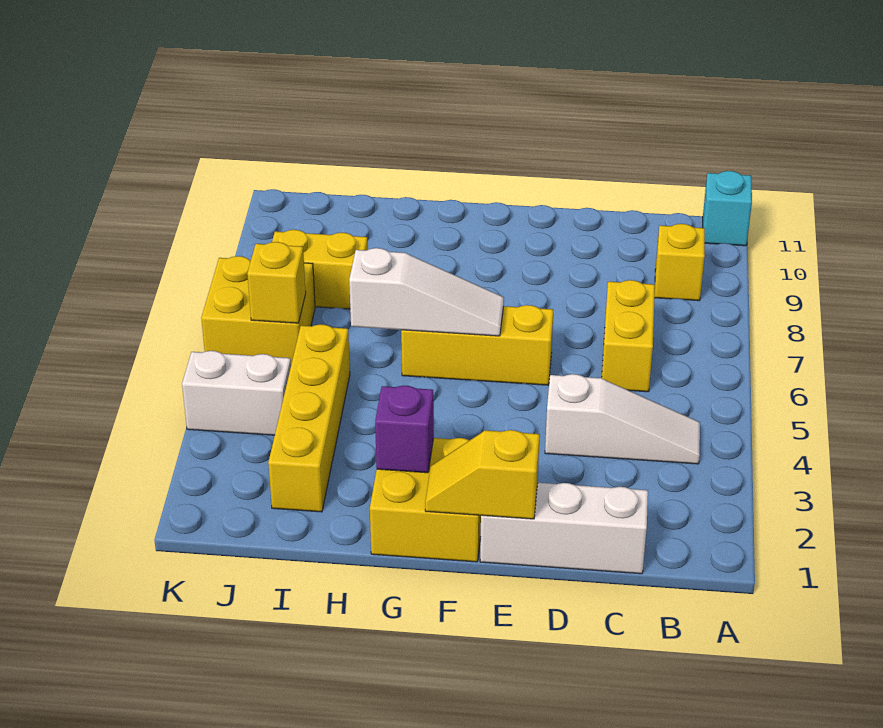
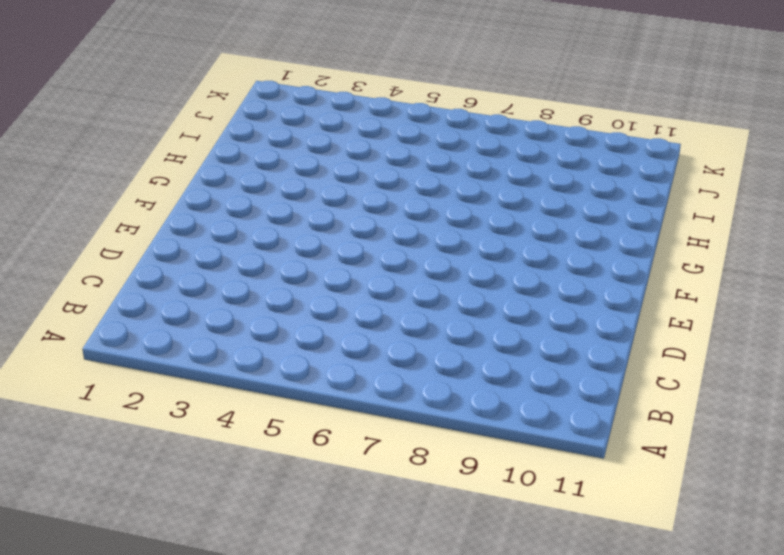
none -> cyan brick A11 level 1
none -> white slope B4:D4 level 1 top D
none -> yellow brick B9 level 1

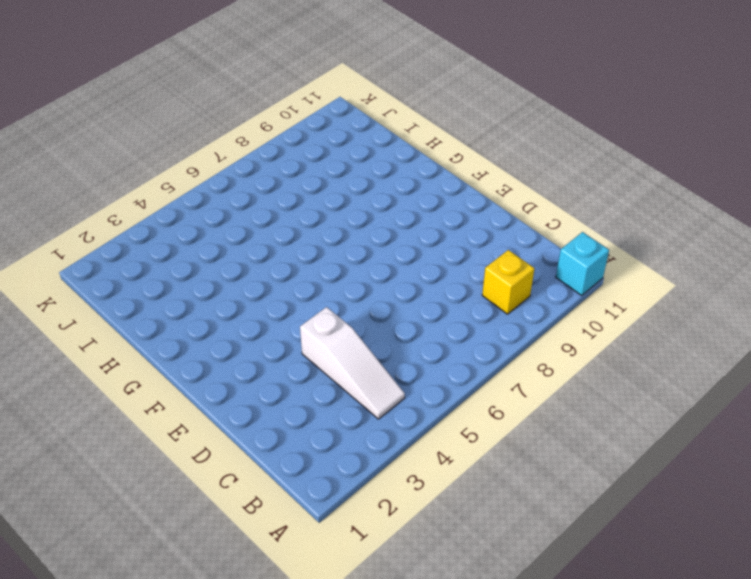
none -> white brick C1:E1 level 1
none -> yellow brick C6:C7 level 1
none -> yellow brick E6:G6 level 1

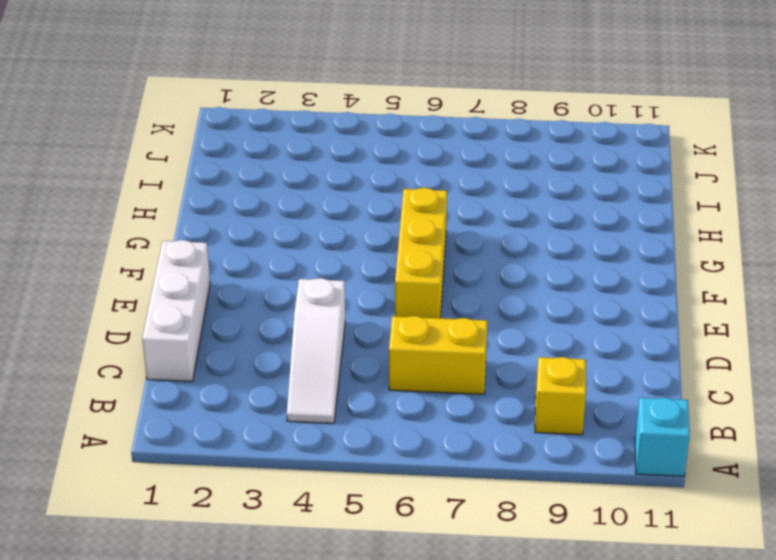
none -> yellow brick F1:G2 level 1
none -> yellow brick I2:I5 level 1
none -> yellow brick I8:J8 level 1

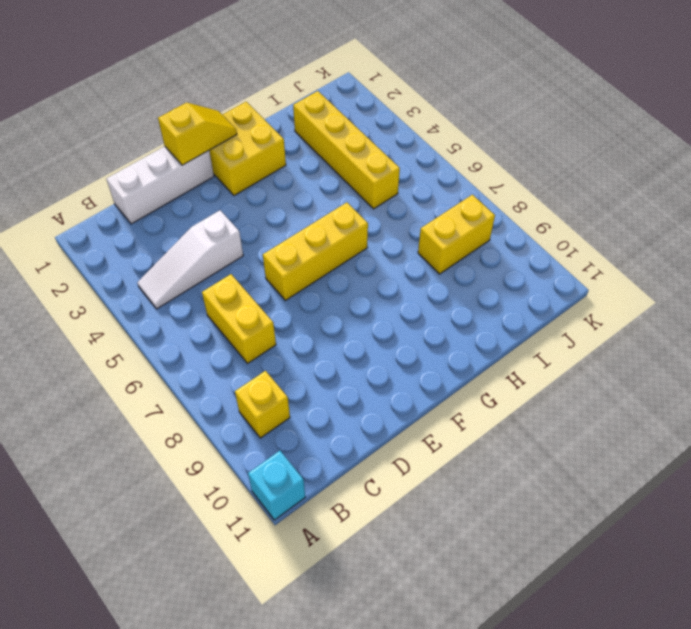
none -> white brick J4:K4 level 1
none -> yellow brick J6:K7 level 1
none -> white slope F6:H6 level 2 top H

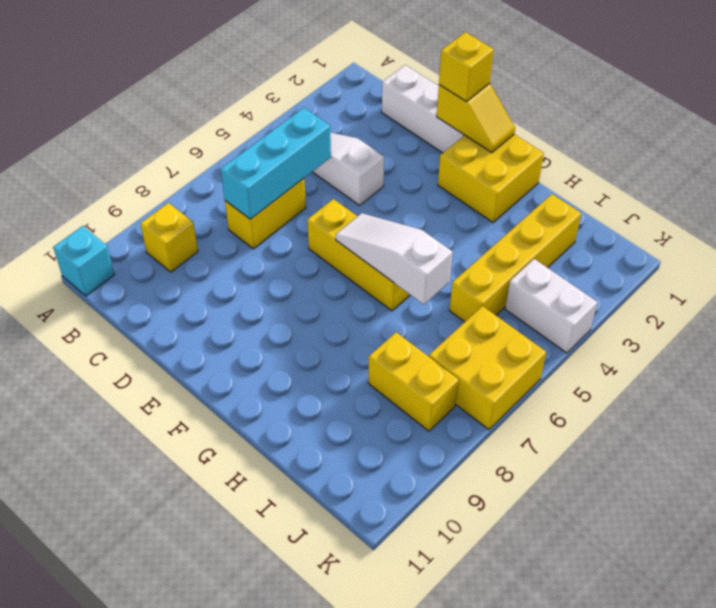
cyan brick C5:C7 level 2 -> none
yellow brick E1 level 3 -> yellow brick J6 level 2
none -> purple brick G2 level 2

